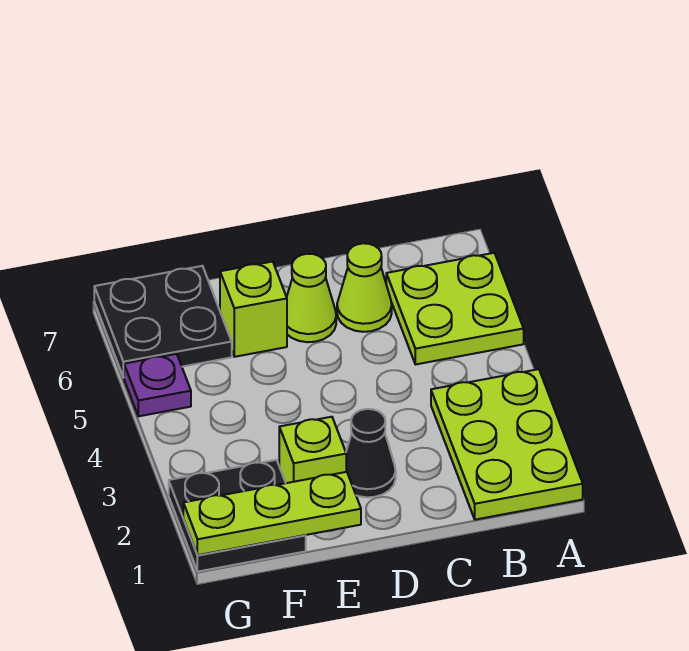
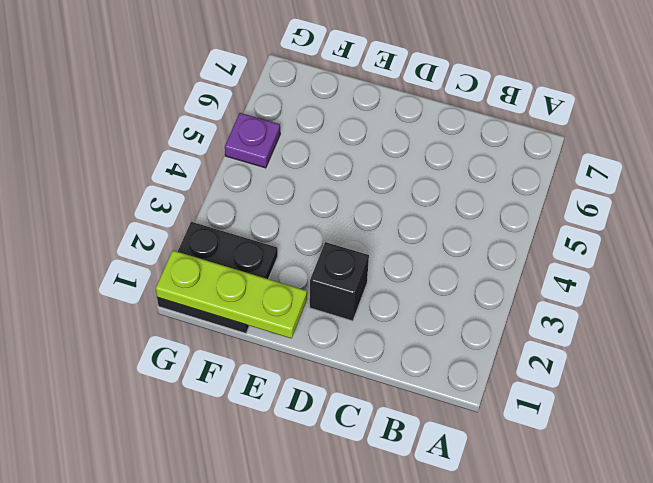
black brick D2 level 1 -> black cone D2 level 1
none -> lime plate A1:B3 level 1
none -> lime plate A5:B6 level 1

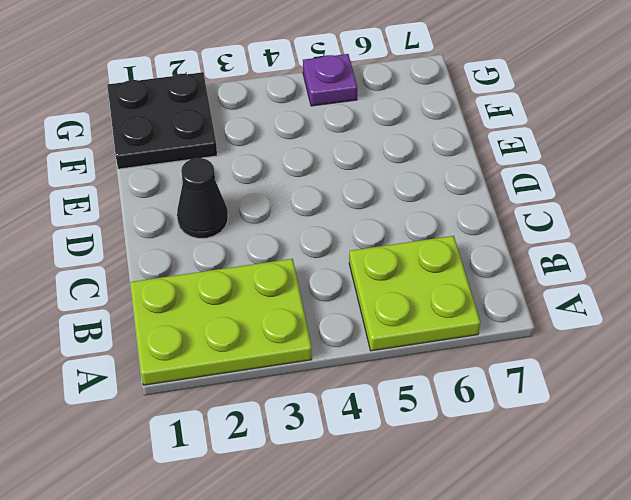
none -> lime cone C6 level 1
none -> lime cone D6 level 1

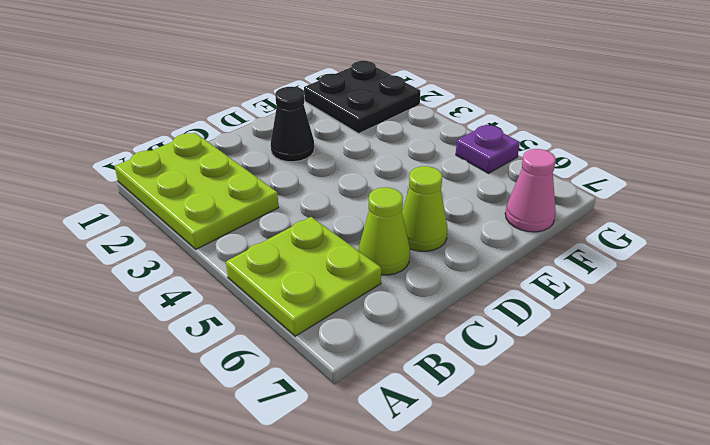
pink cone F7 level 1 -> black plate F6:G7 level 1
none -> lime brick E2 level 1
none -> lime brick E6 level 1

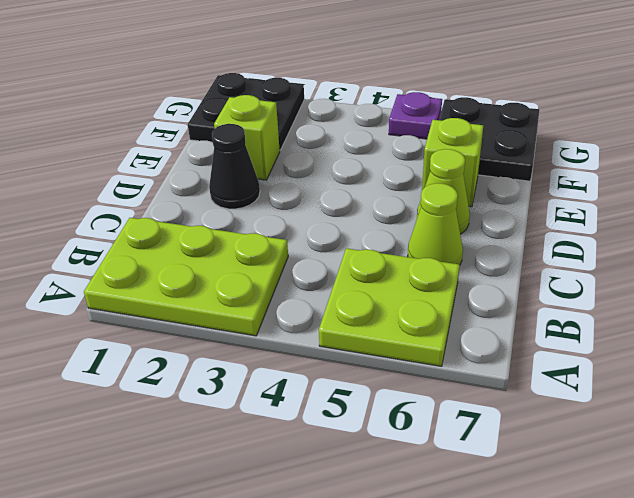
none -> lime plate E1:G1 level 2

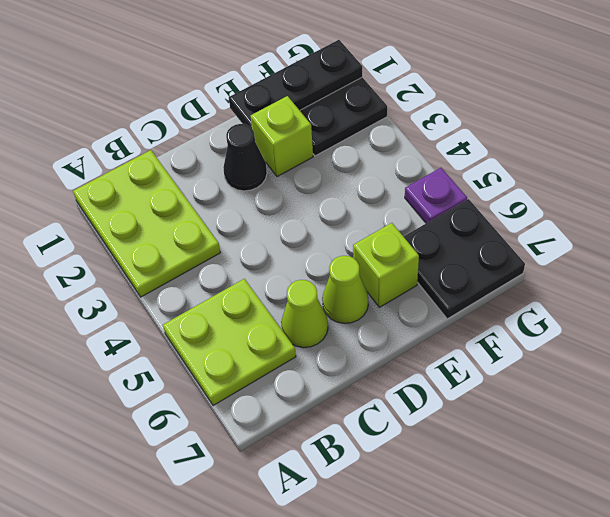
black plate E1:G1 level 2 -> lime plate E1:G1 level 2

